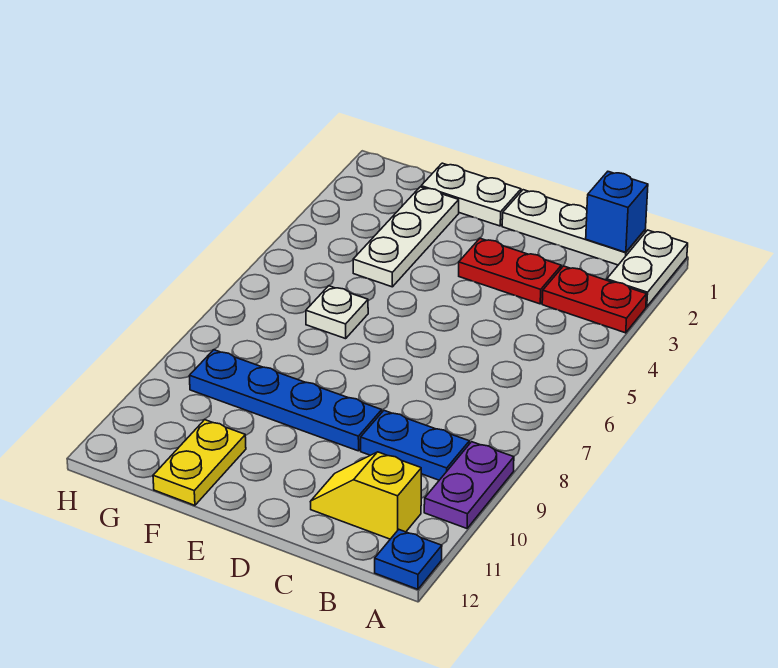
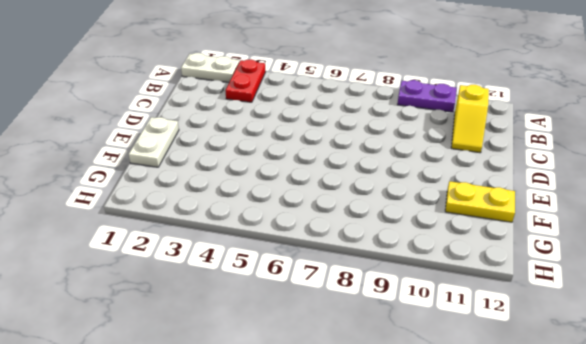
none -> blue plate A12 level 1
none -> white plate B1:D1 level 1
none -> blue plate B9:C9 level 1

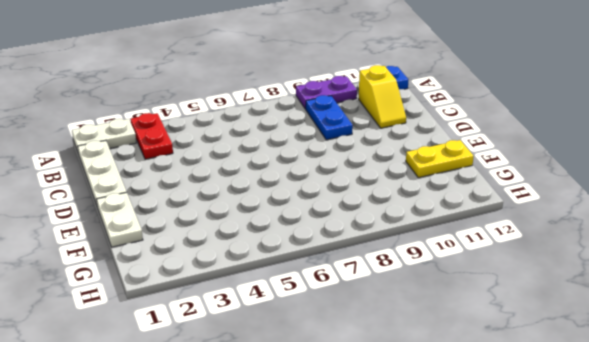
none -> red plate C3:D3 level 1
none -> blue plate D9:G9 level 1
none -> white plate F2:F4 level 1

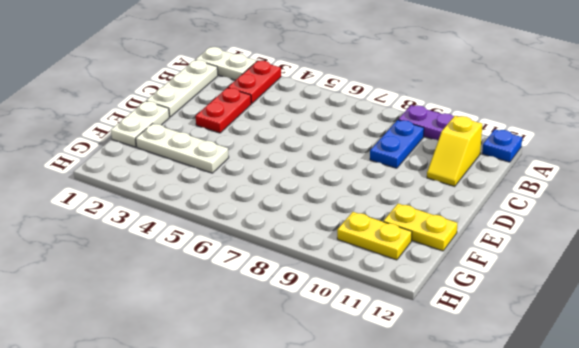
yellow plate G10:G11 level 1 -> none
none -> blue plate D9:G9 level 1
none -> white plate F6 level 1
none -> blue brick B1 level 2

